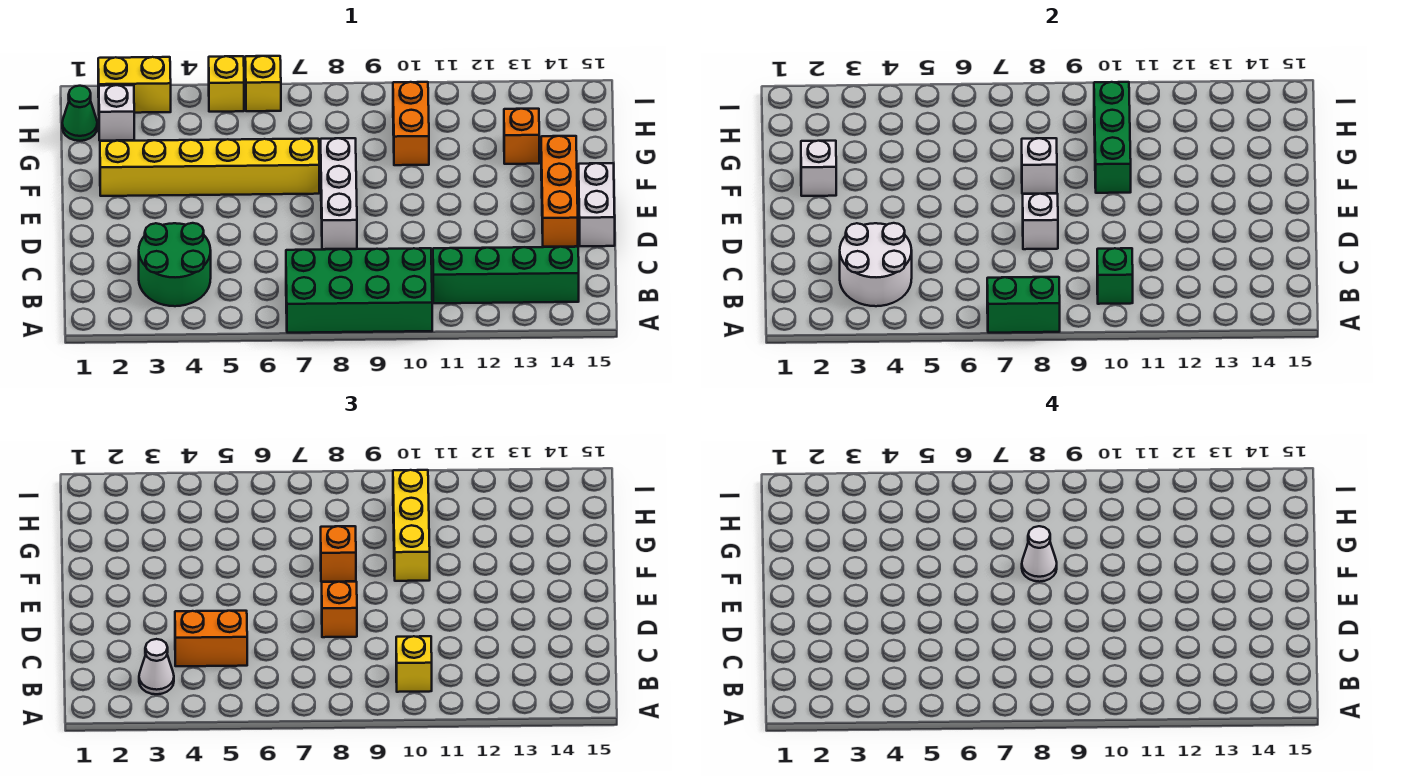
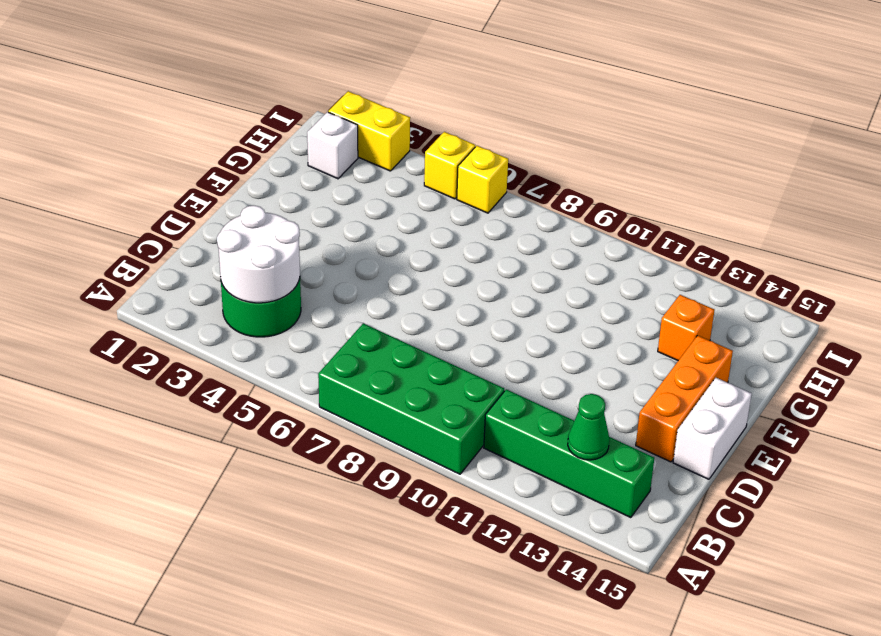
green cone B13 level 2 -> green cone H1 level 1
none -> white brick D8:F8 level 1
none -> yellow brick F2:F7 level 1
none -> orange brick G10:H10 level 1

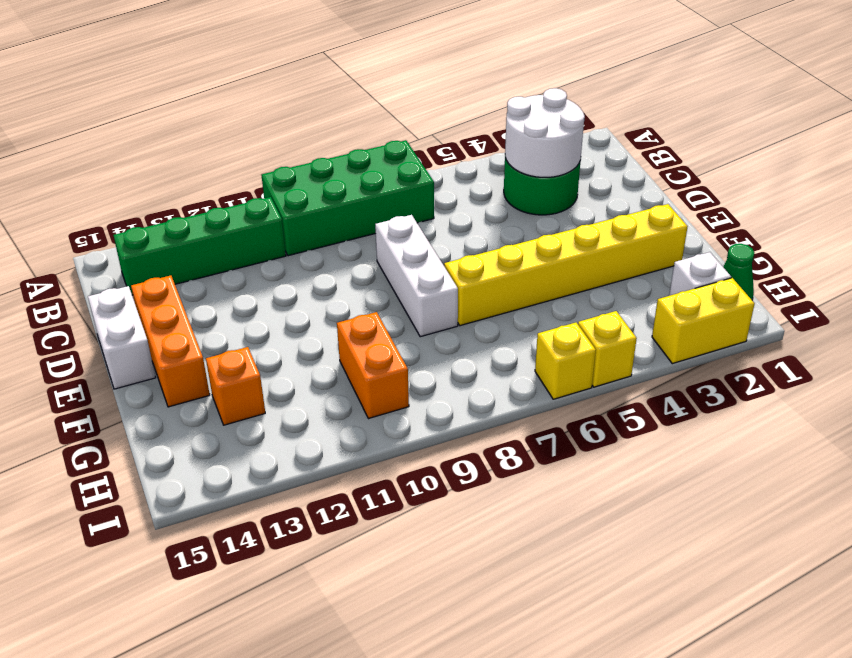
none -> green brick A7:A8 level 2
none -> green brick B10 level 2
none -> white brick D8 level 2

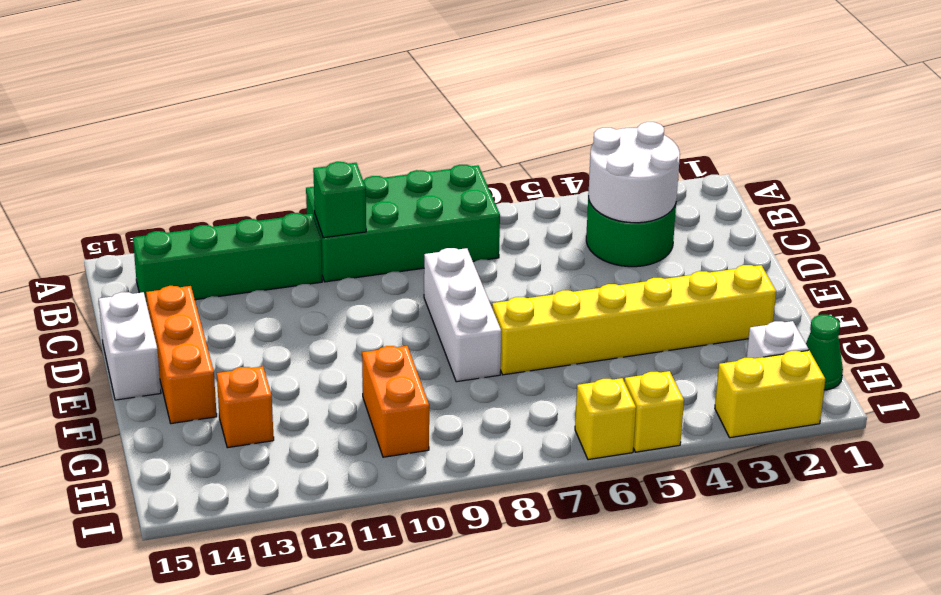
none -> green brick A7:A8 level 2
none -> white brick D8 level 2
none -> white brick F2 level 2

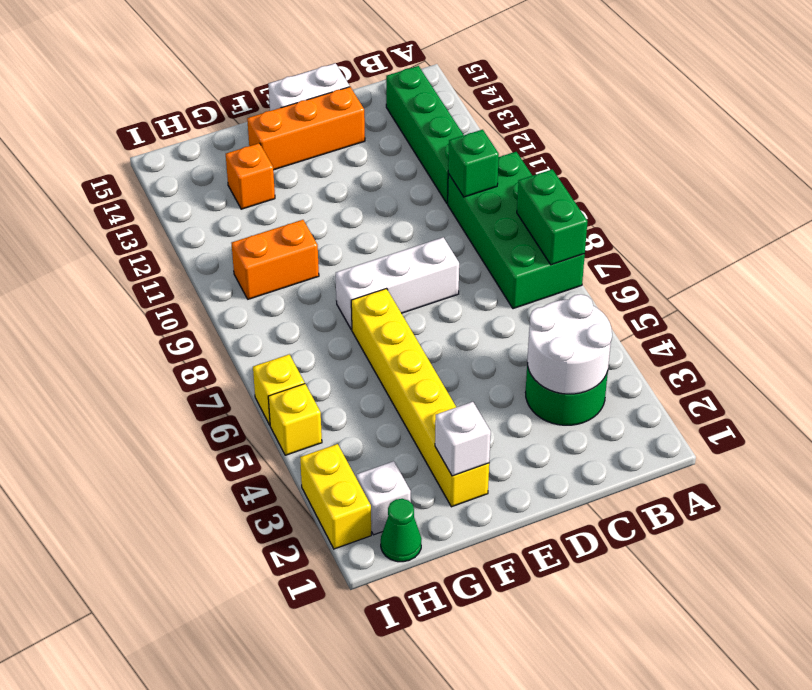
none -> white brick D8 level 2
none -> white brick F8 level 2
none -> green brick F10:H10 level 2

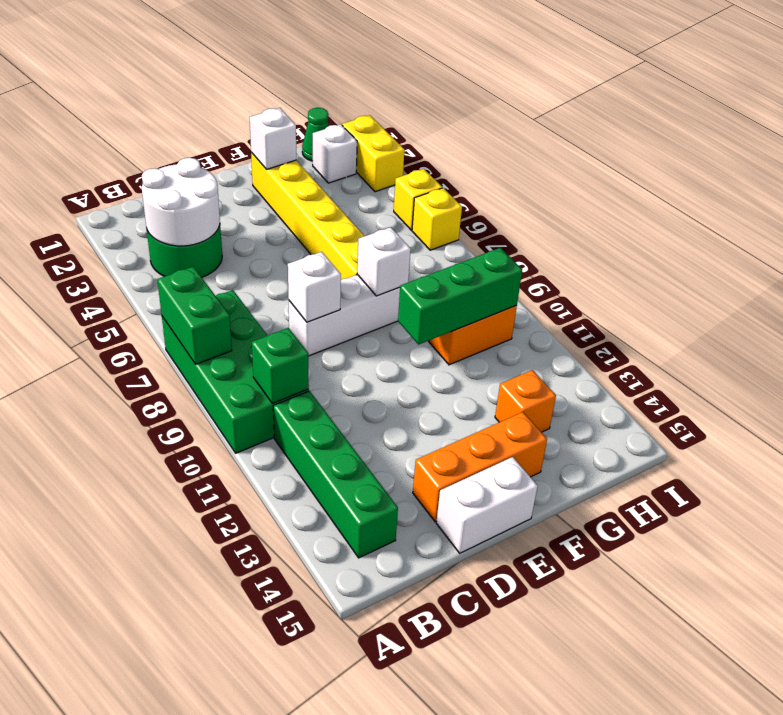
none -> white cone B3 level 3
none -> yellow brick B10 level 3
none -> orange brick C4:C5 level 3

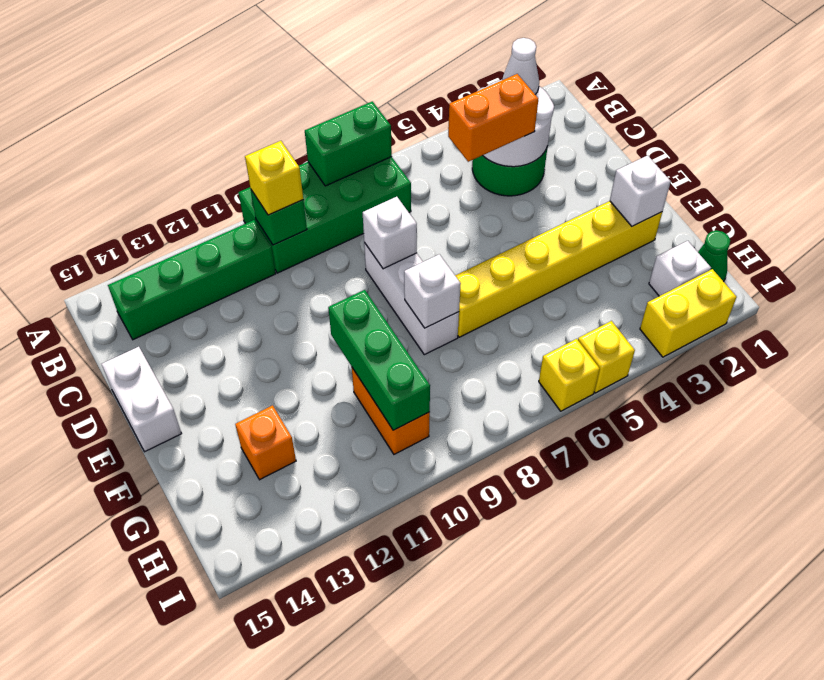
none -> orange brick D14:F14 level 1
none -> orange brick D8 level 3
none -> orange brick F8 level 3

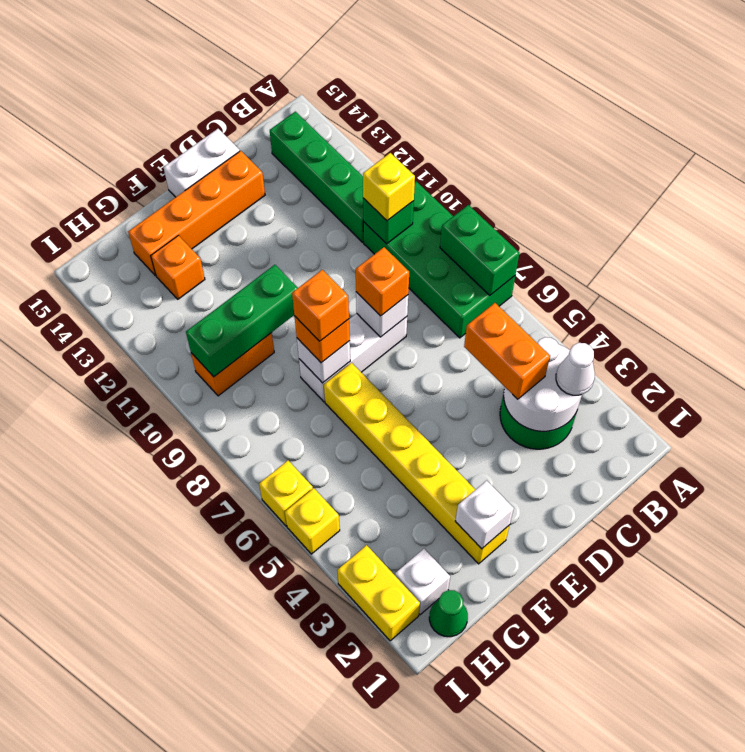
orange brick D14:G14 level 1 -> orange brick D14:F14 level 1
orange brick F8 level 4 -> white cone F8 level 4
none -> yellow brick F10:H10 level 3

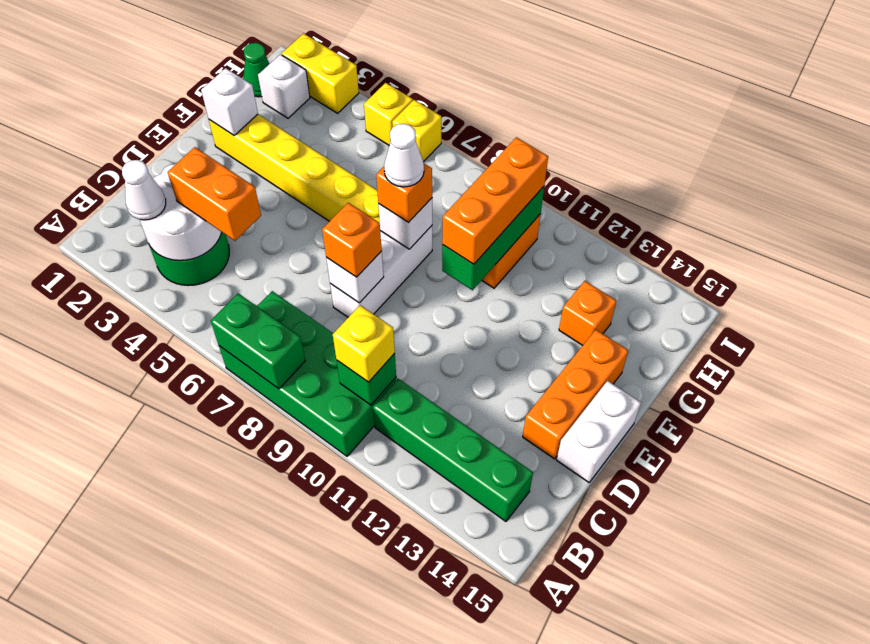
orange brick F10:H10 level 3 -> yellow brick F10:H10 level 3

